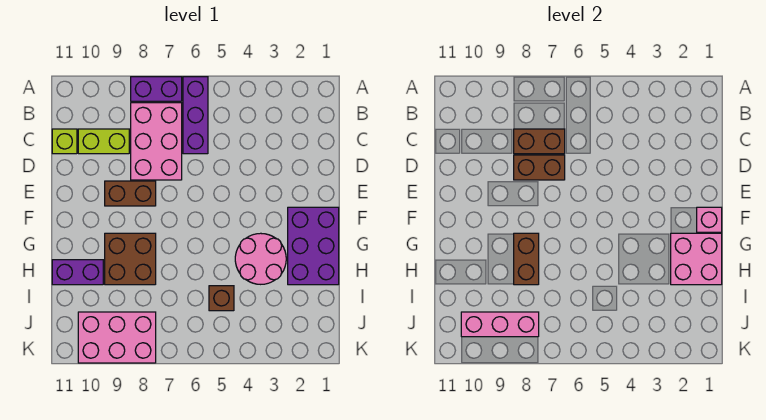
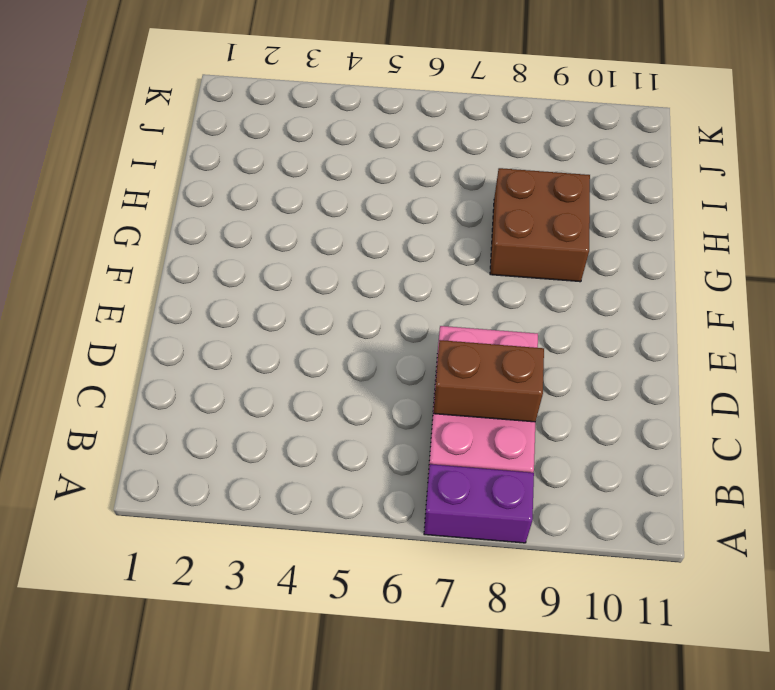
none -> purple brick A6:C6 level 1
none -> lime brick C9:C10 level 1
none -> lime brick C11 level 1

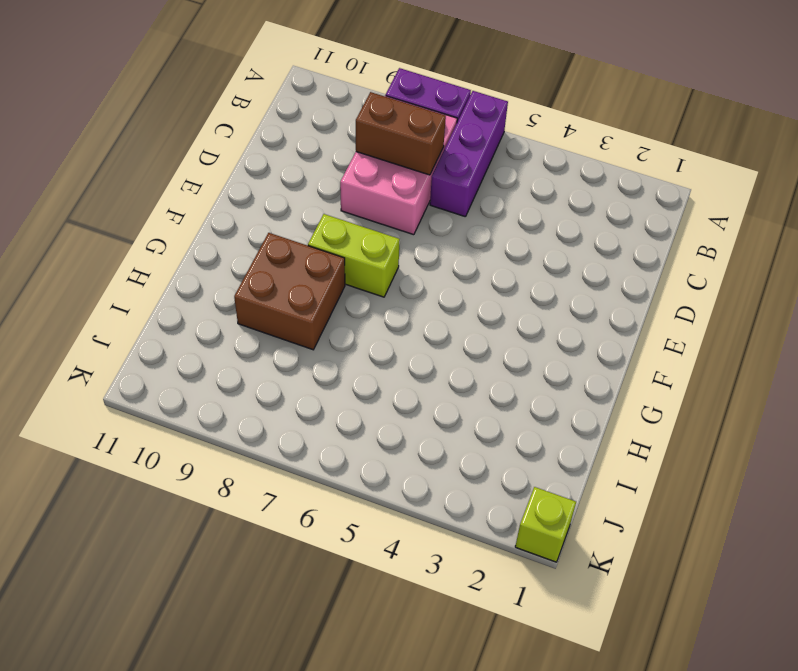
lime brick F7:F8 level 1 -> lime brick C9:C10 level 1
lime brick K1 level 1 -> lime brick C11 level 1
none -> brown brick E8:E9 level 1
none -> purple brick F1:H2 level 1
none -> pink round brick G3:H4 level 1

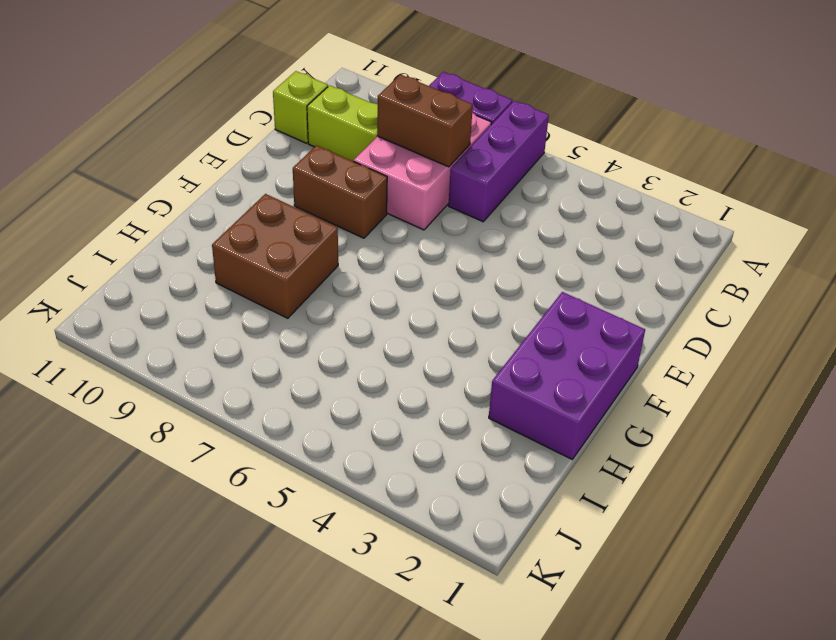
none -> pink round brick G3:H4 level 1
none -> purple brick H10:H11 level 1
none -> brown brick I5 level 1

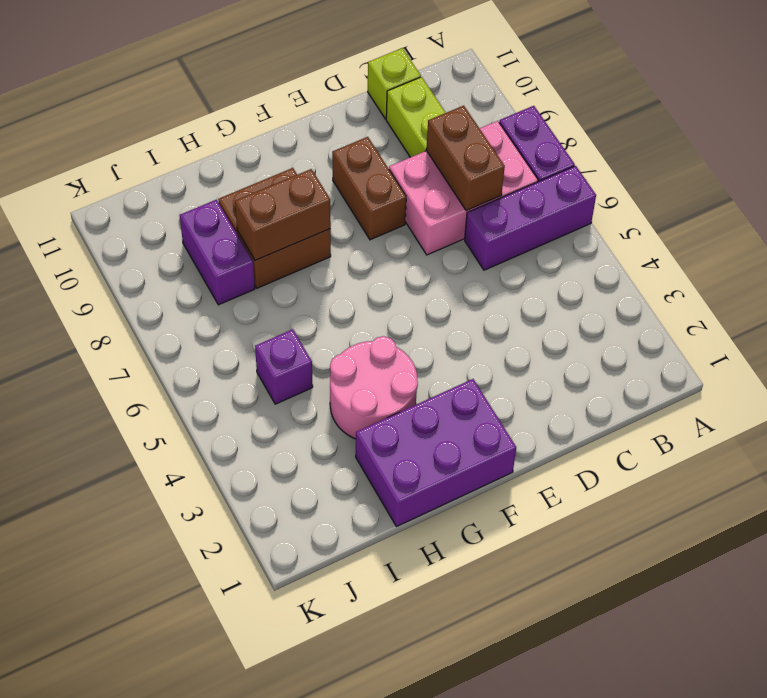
purple brick I5 level 1 -> brown brick I5 level 1
purple brick I8:I9 level 1 -> purple brick H10:H11 level 1
none -> pink brick J8:K10 level 1
none -> brown brick D7:D8 level 2
none -> pink brick F1 level 2

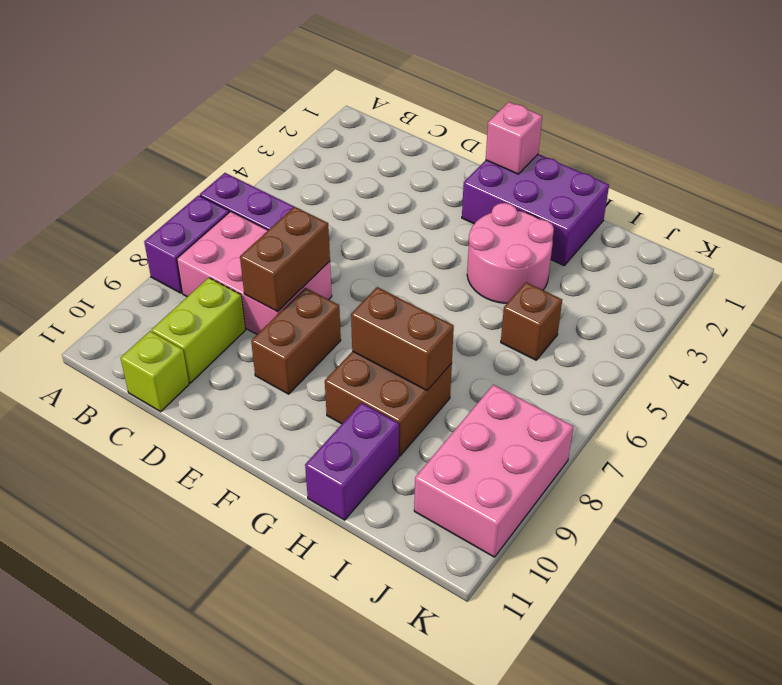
none -> brown brick C7:C8 level 2
none -> pink brick G1:H2 level 2
none -> pink brick J8:J10 level 2

